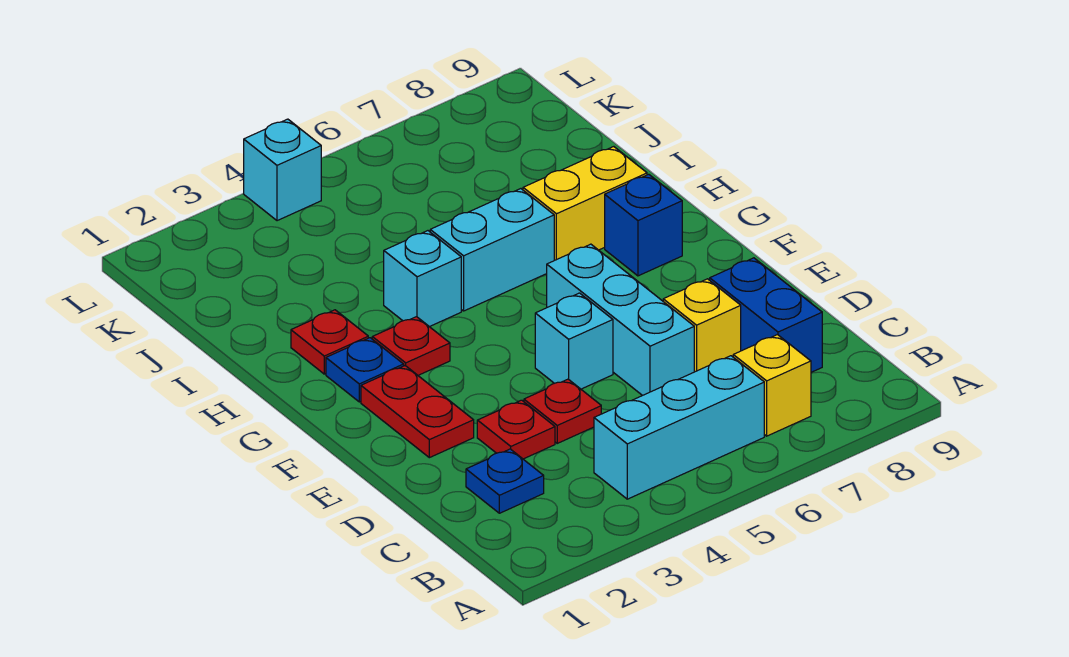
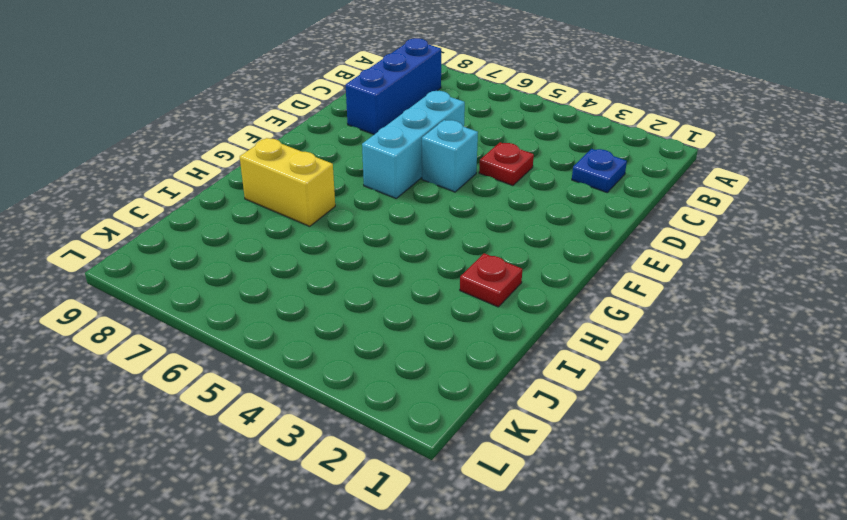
blue brick B8:D8 level 1 -> blue brick C8:D8 level 1
none -> cyan brick B4:B6 level 1
none -> yellow brick B7 level 1
none -> red plate D3 level 1

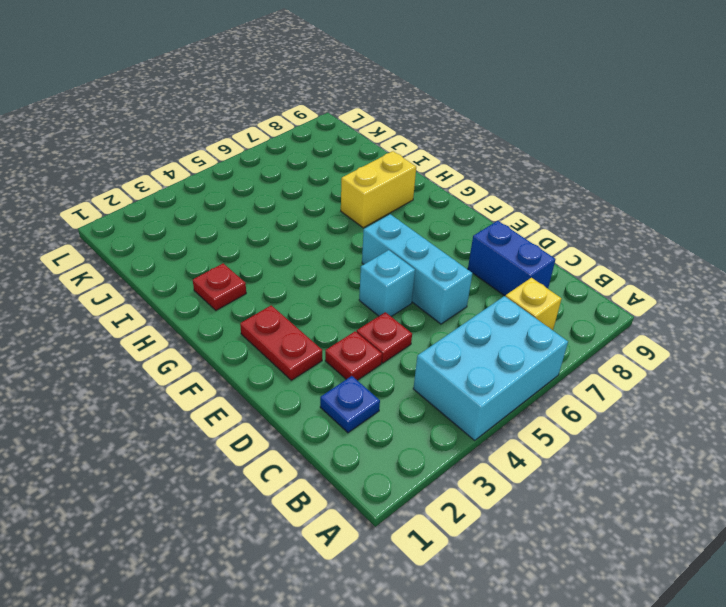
cyan brick A4:B6 level 1 -> cyan brick B4:B6 level 1
none -> yellow brick D7 level 1
none -> blue plate G2 level 1
none -> red plate G3 level 1

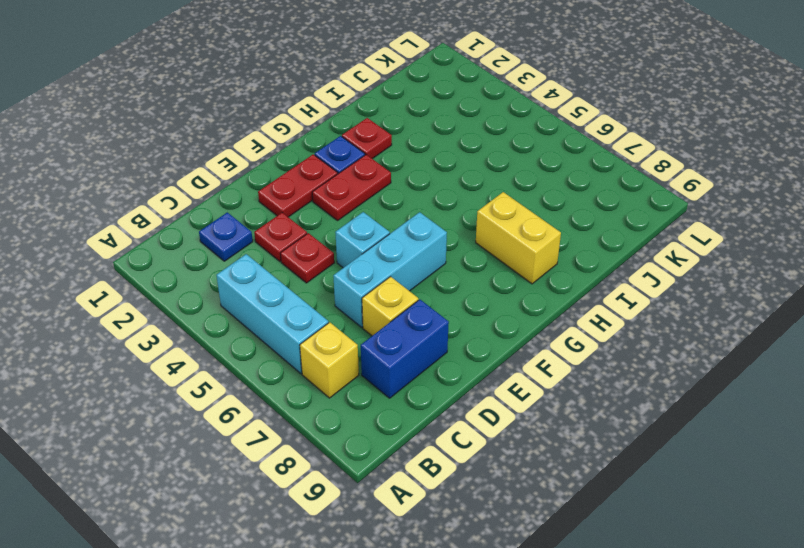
red plate F3:G3 level 1 -> red plate G3 level 1
none -> blue brick G8 level 1
none -> cyan brick H4 level 1
none -> cyan brick H5:H6 level 1

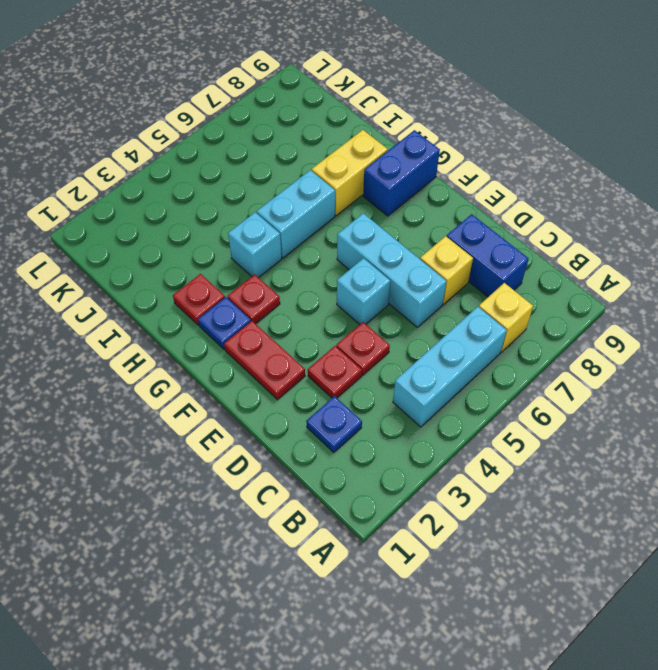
blue brick G8:G9 level 1 -> blue brick G8 level 1
none -> cyan brick L4 level 1

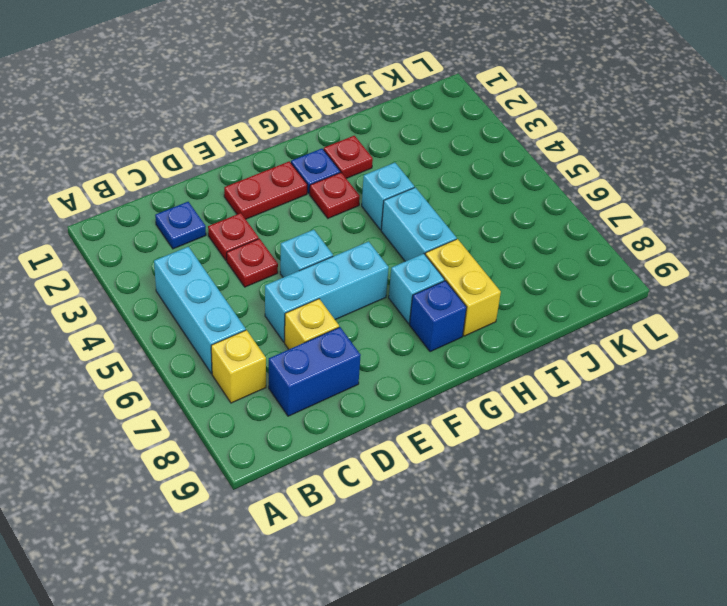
cyan brick G7 level 1 -> cyan brick L4 level 1

